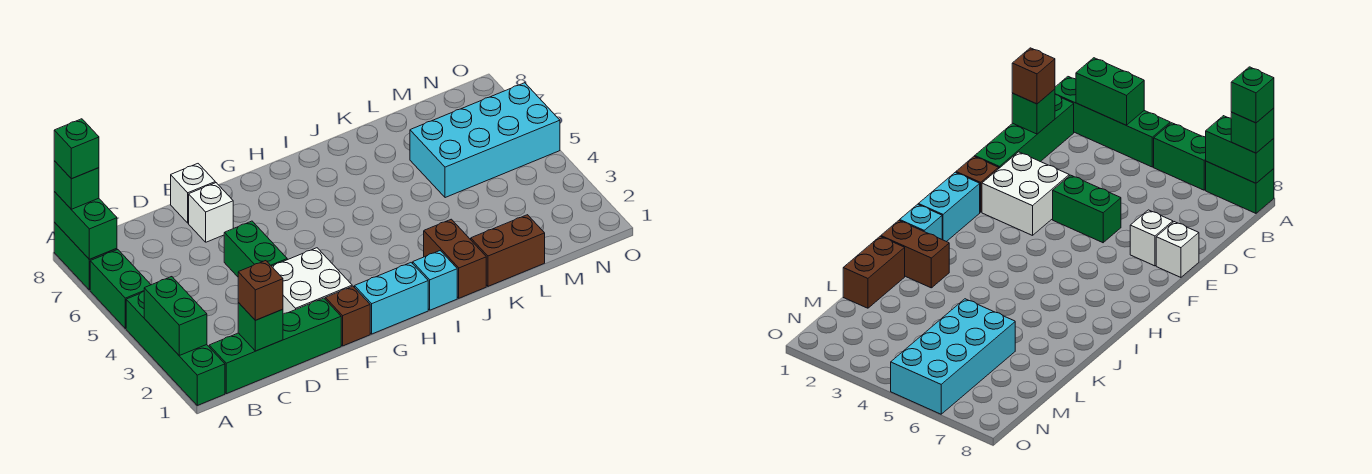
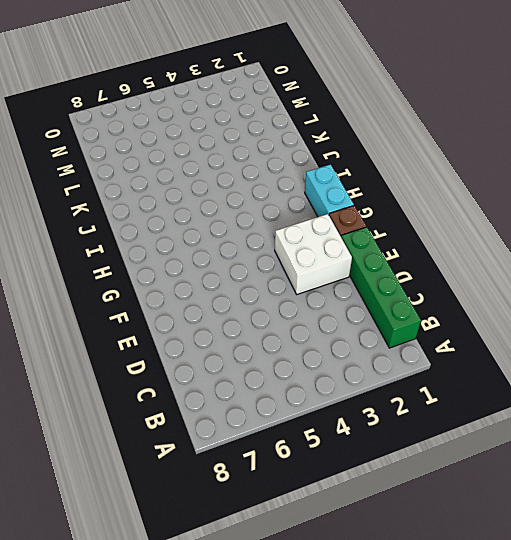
none -> green brick A1:A4 level 1
none -> green brick A5:A6 level 1
none -> green brick A7:A8 level 1

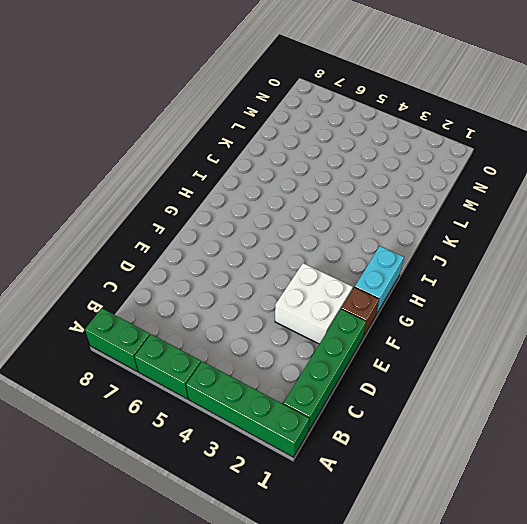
none -> green brick E4:E5 level 1
none -> white brick E7 level 1
none -> white brick E8 level 1

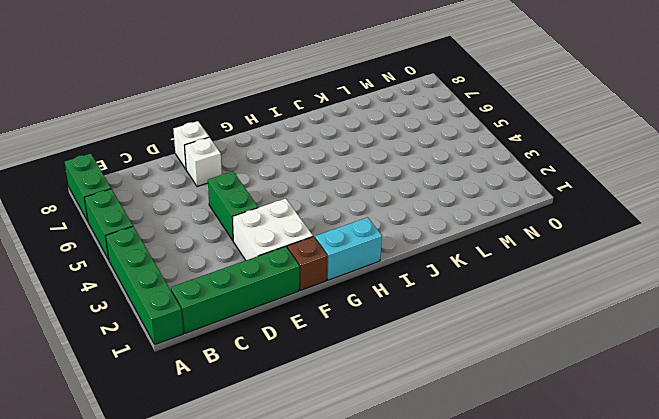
none -> cyan brick I1 level 1
none -> brown brick J1:J2 level 1
none -> brown brick K1:L1 level 1

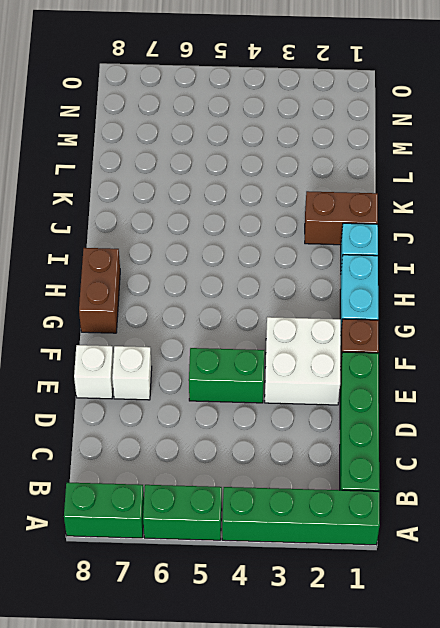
brown brick G8:H8 level 1 -> brown brick K1:L1 level 1
none -> cyan brick L5:O6 level 1
none -> green brick A2:A3 level 2
none -> green brick A7:A8 level 2

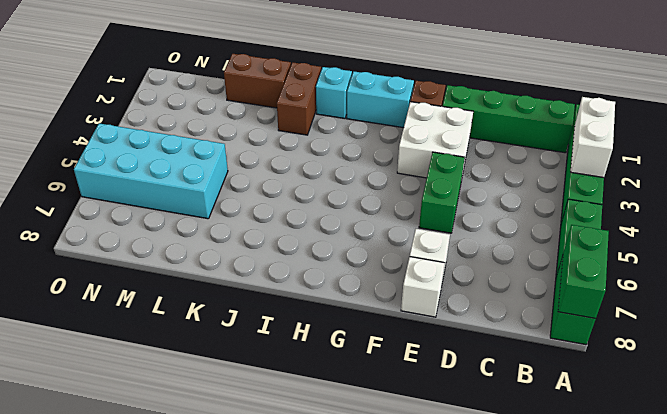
white brick A2:A3 level 2 -> green brick A2:A3 level 2
none -> green brick C1 level 2
none -> green brick A8 level 3
none -> brown brick C1 level 3

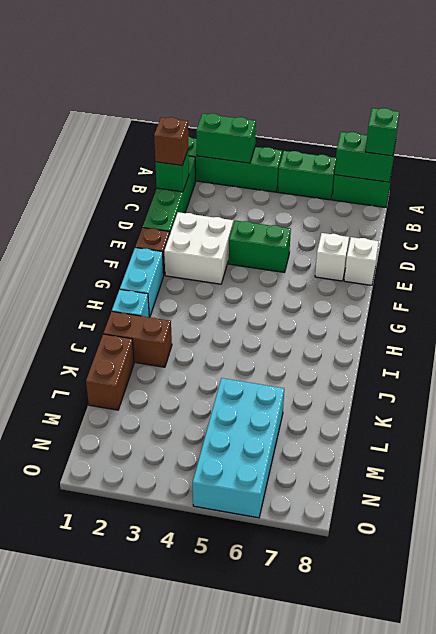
none -> green brick A8 level 4

